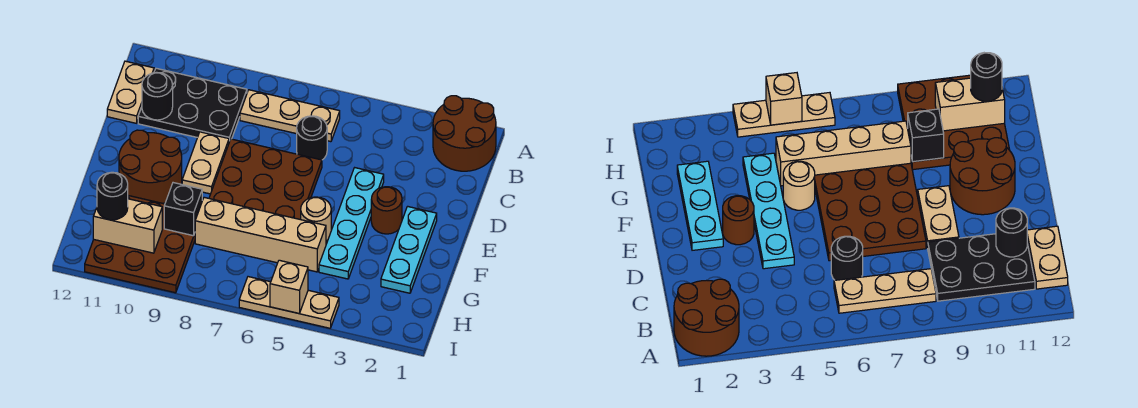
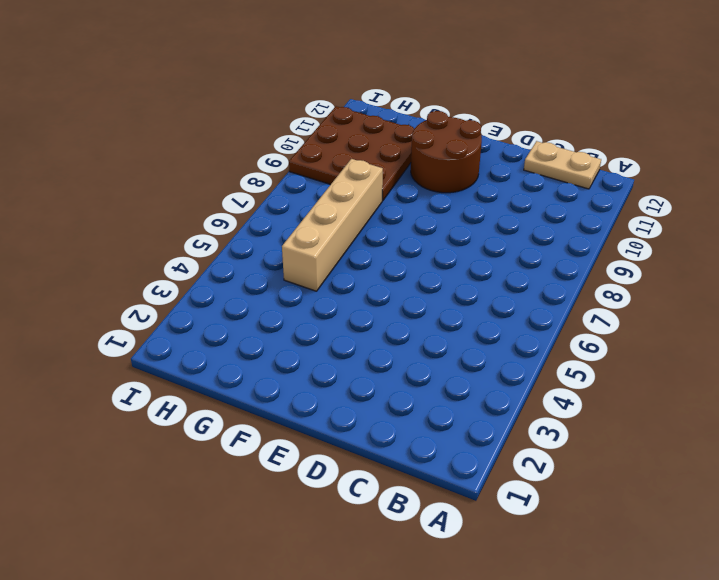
none -> brown round brick A1:B2 level 1
none -> tan plate B6:B8 level 1
none -> black plate B9:C11 level 1

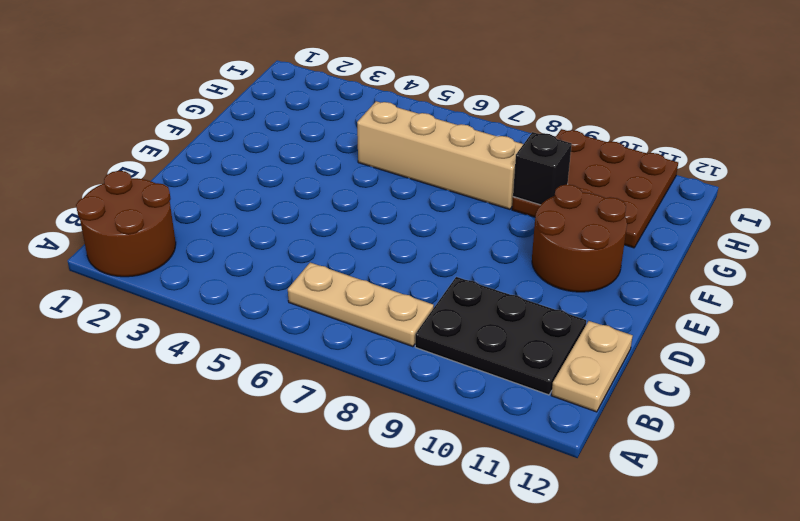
none -> black round brick C6 level 1
none -> cyan plate D4:G4 level 1
none -> brown plate D6:F8 level 1

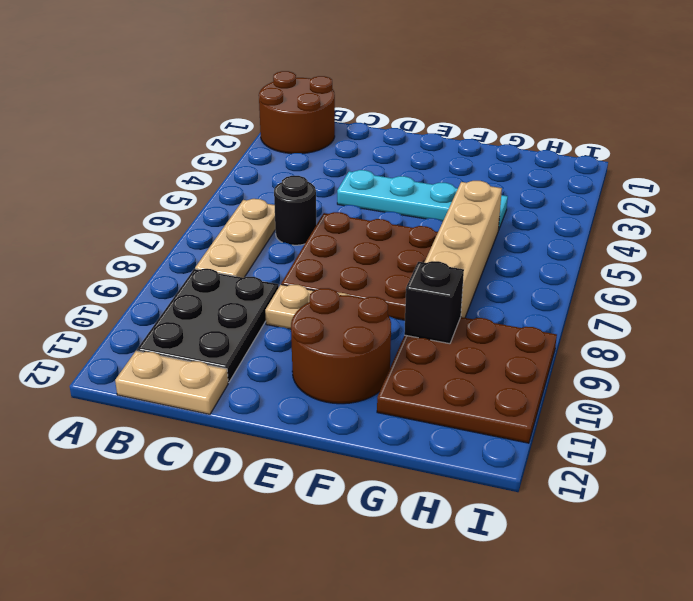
none -> cyan plate E2:G2 level 1
none -> brown round brick E3 level 1
none -> tan round brick F5 level 1

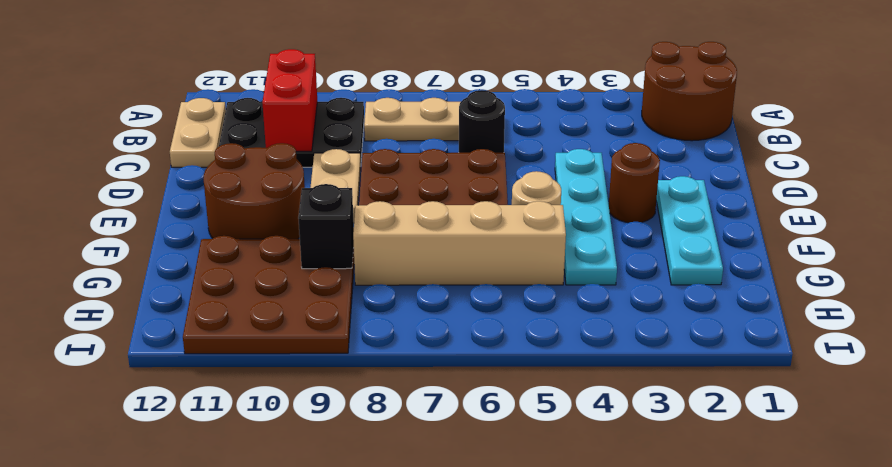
red brick B10:C10 level 2 -> none
none -> tan plate I4:I6 level 1
none -> black round brick C11 level 2
none -> tan brick H10:H11 level 2

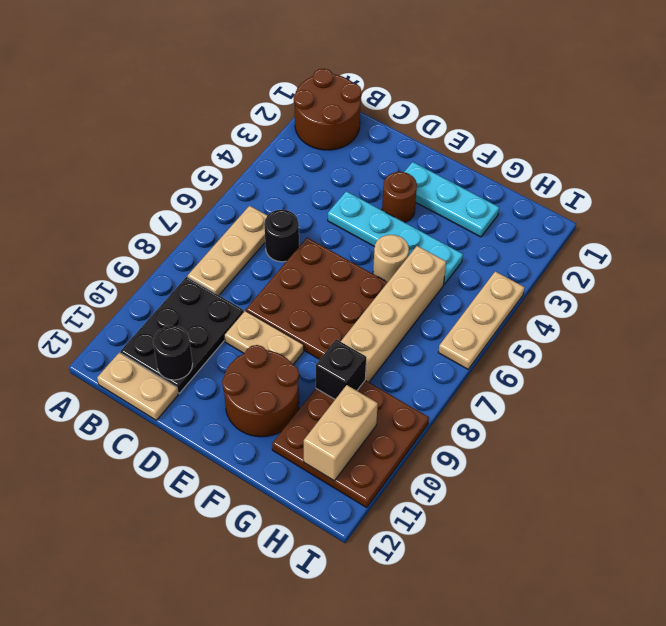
none -> tan brick I5 level 2
none -> black round brick H11 level 3

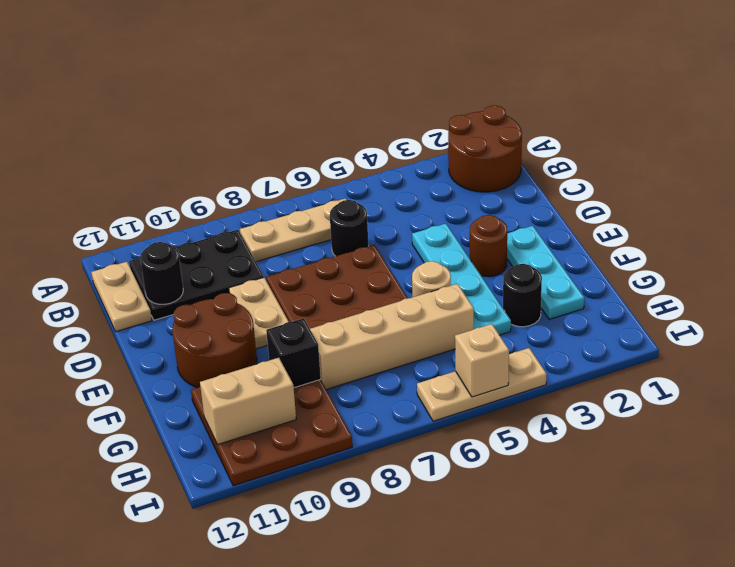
black round brick G3 level 1 -> black round brick H11 level 3

